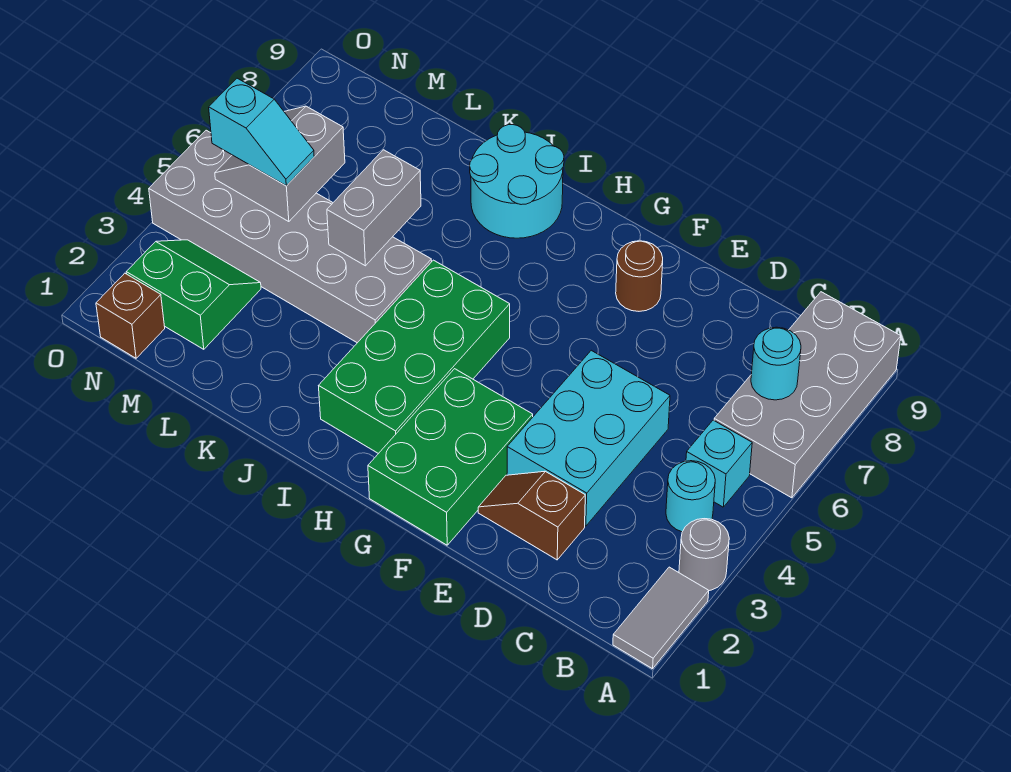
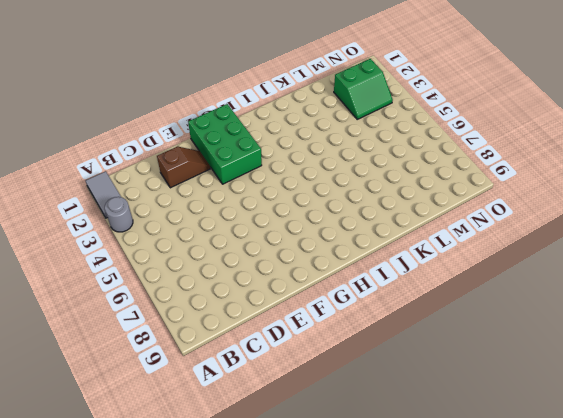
none -> grey brick A6:B9 level 1
none -> cyan round brick B4 level 1
none -> cyan brick B5 level 1

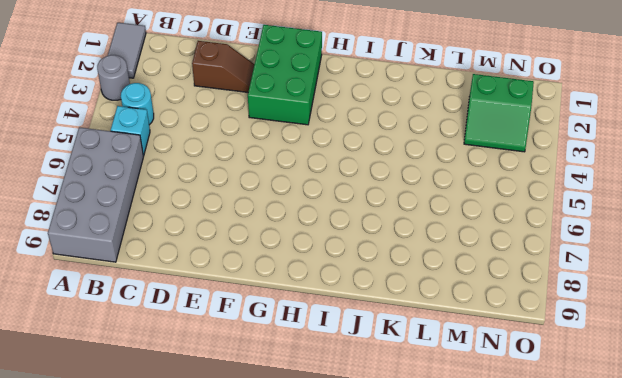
none -> cyan brick D3:E5 level 1
none -> brown round brick F8 level 1
none -> green brick H2:I5 level 1

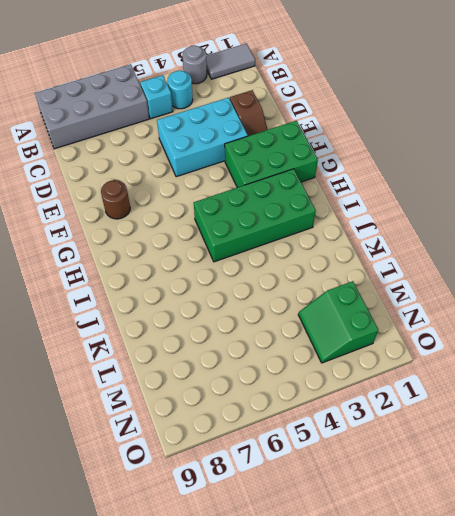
none -> cyan round brick I8:J9 level 1
none -> grey brick J4:O5 level 1
none -> brown brick N1 level 1

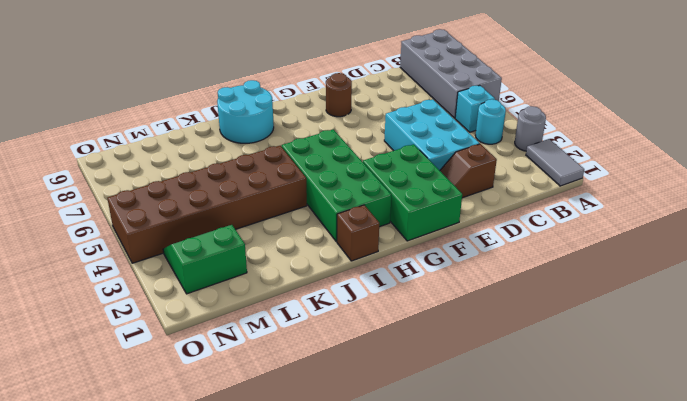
brown brick I1 level 1 -> brown brick N1 level 1
brown brick J4:O5 level 1 -> grey brick J4:O5 level 1
none -> cyan round brick B7 level 2
none -> grey brick K5:K6 level 2
none -> grey slope M5:N6 level 2 top M

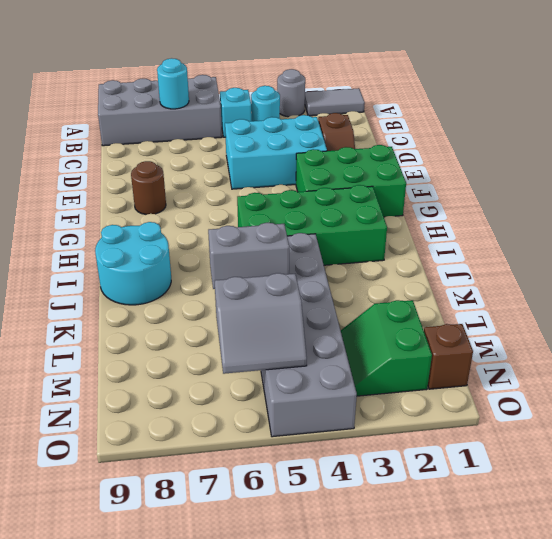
none -> cyan slope M5:N5 level 3 top N

